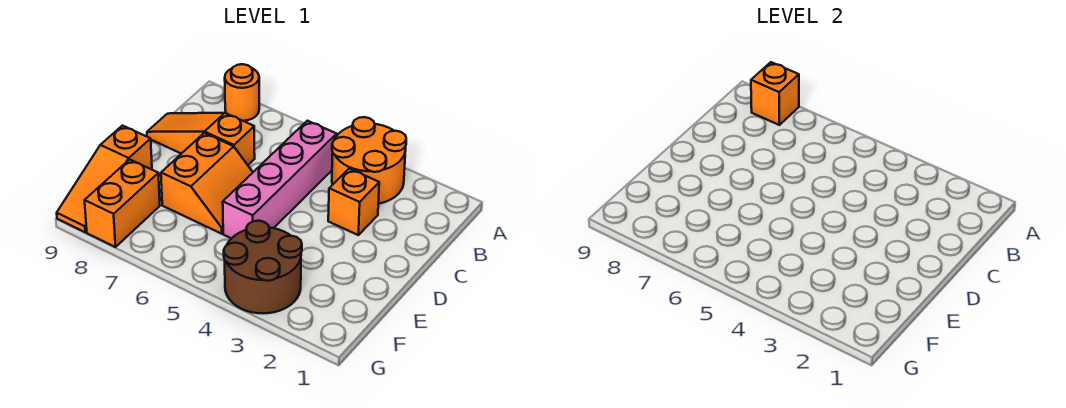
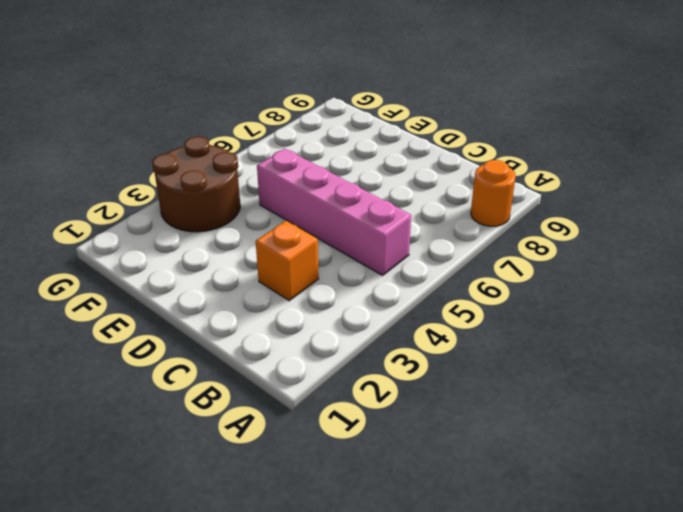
none -> orange round brick A3:B4 level 1
none -> orange slope C7:C9 level 1 top 7

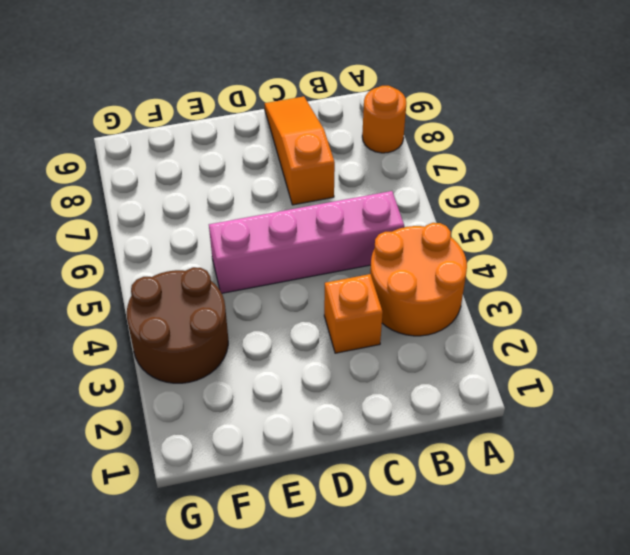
none -> orange slope D6:E7 level 1 top 7
none -> orange slope E9:G9 level 1 top E

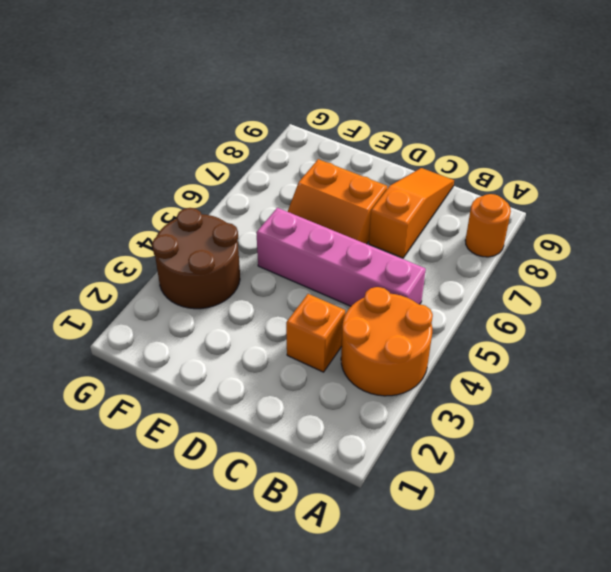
none -> orange slope E9:G9 level 1 top E
none -> orange brick F8:G8 level 1

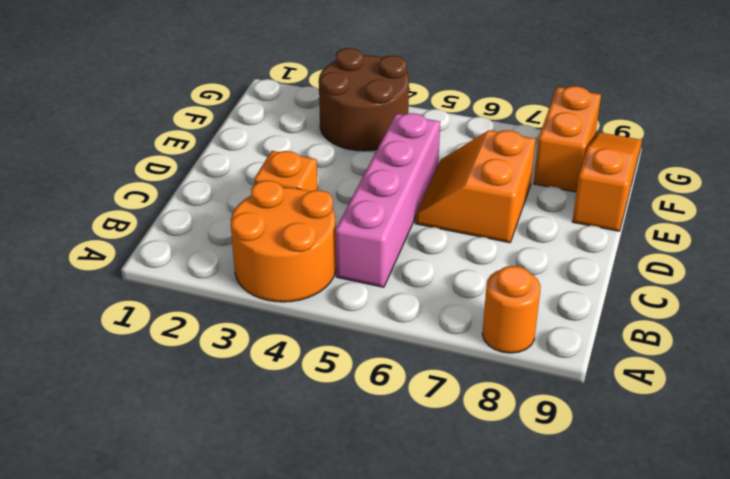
none -> orange slope C7:C9 level 1 top 7
none -> orange brick A8 level 2

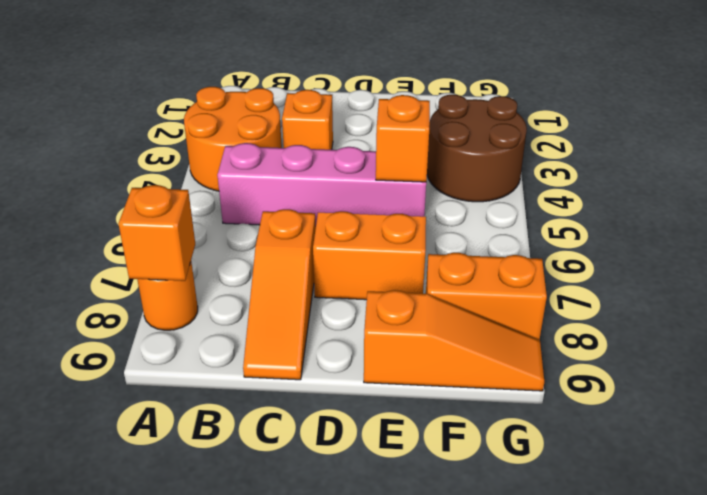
orange brick E5 level 2 -> none

